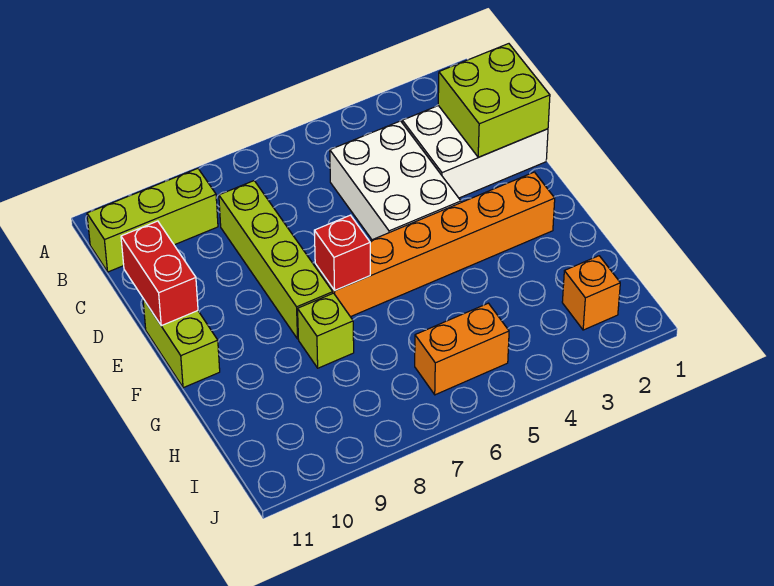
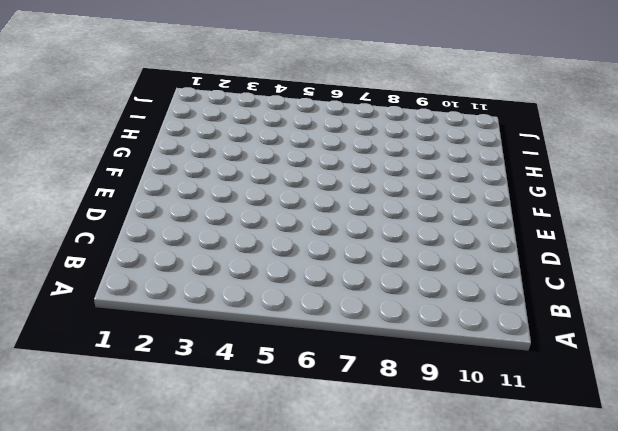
none -> lime brick B9:B11 level 1
none -> white brick C1:D3 level 1
none -> white brick C4:E5 level 1

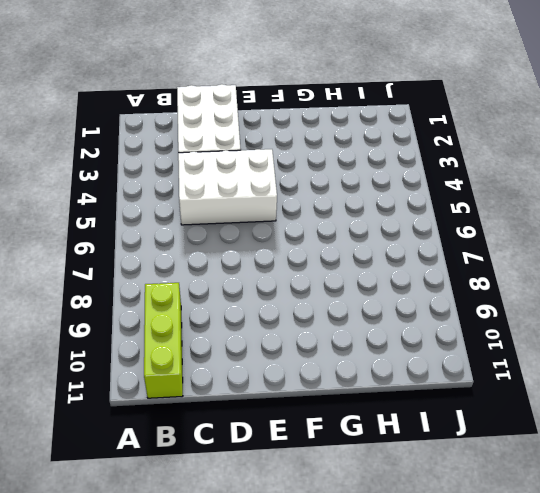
none -> lime brick C8:F8 level 1
none -> lime brick E11:F11 level 1
none -> orange brick F2:F7 level 1

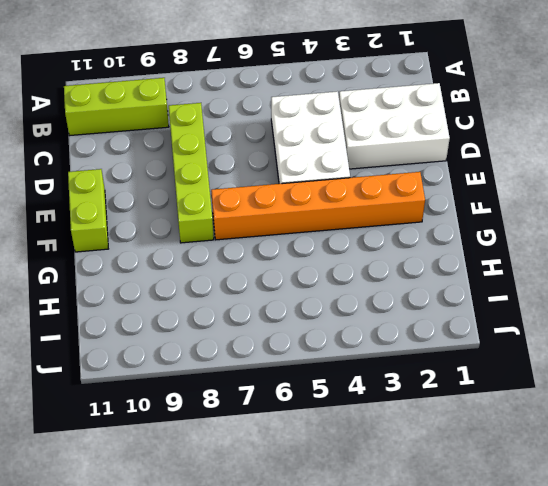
none -> lime brick G8 level 1
none -> orange brick I2 level 1
none -> orange brick I5:I6 level 1

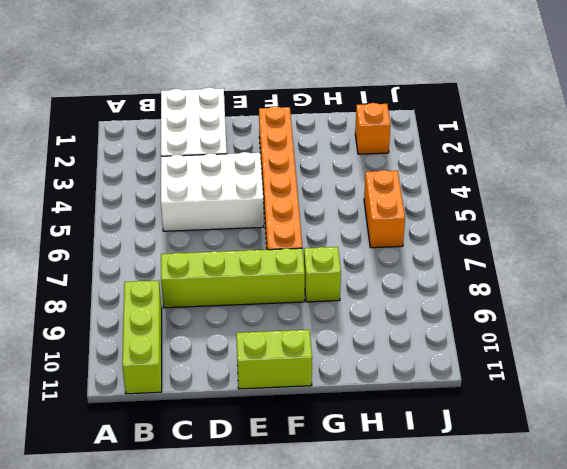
none -> lime brick C1:D2 level 2
none -> red brick D11:E11 level 2
none -> red brick F7 level 2

